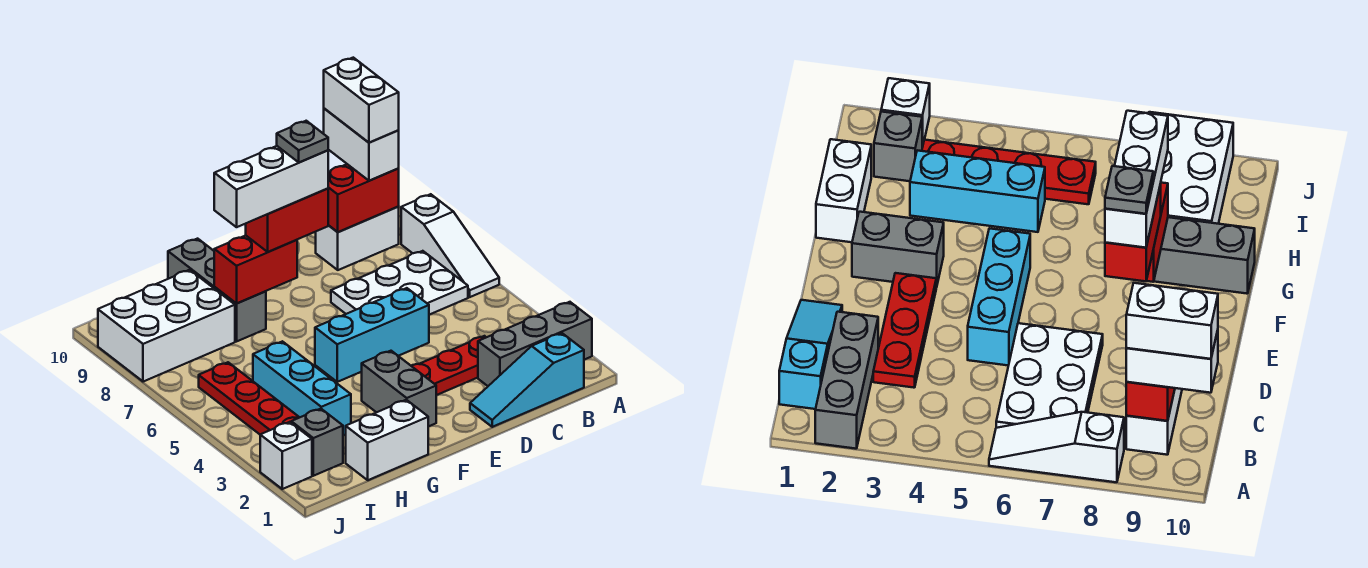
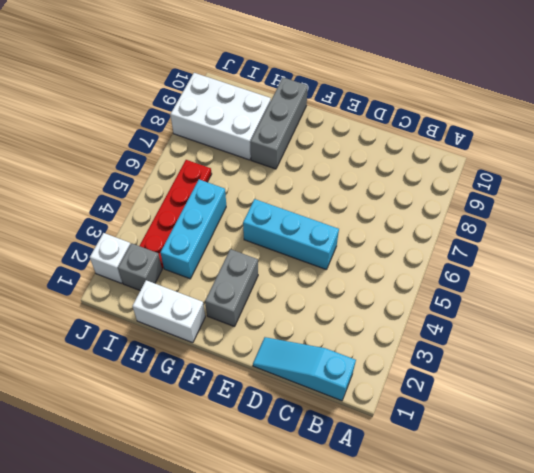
none -> grey brick A2:C2 level 1
none -> white slope A6:A8 level 1 top 8
none -> white plate B6:D7 level 1

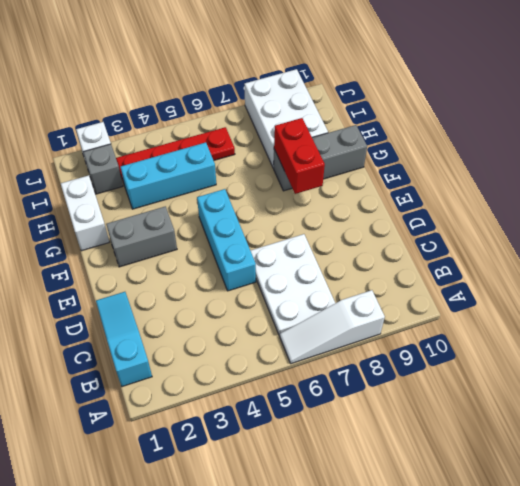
none -> grey brick A2:C2 level 1
none -> white brick B9:C9 level 1
none -> red plate C3:E3 level 1

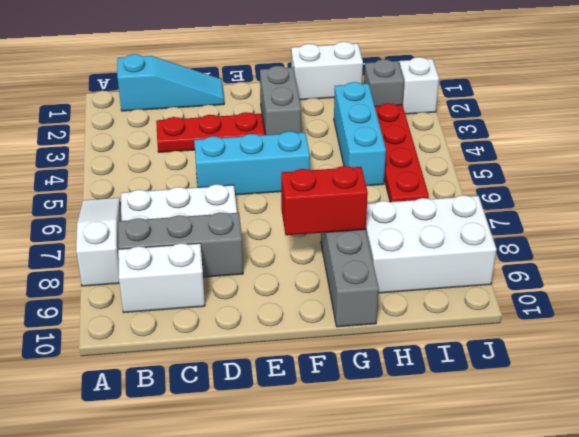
grey brick B8:D8 level 1 -> grey brick A2:C2 level 1
none -> red brick B9:C9 level 2
none -> white brick B9:B10 level 3
none -> red brick E8:F8 level 3

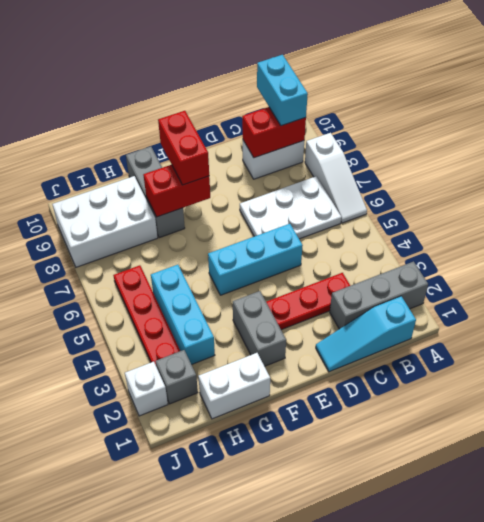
cyan brick B9:B10 level 3 -> white brick B9:B10 level 3
red brick F8:F9 level 3 -> red brick E8:F8 level 3
none -> white brick B9:B10 level 4
none -> white brick E8:G8 level 4
none -> grey plate E8 level 5

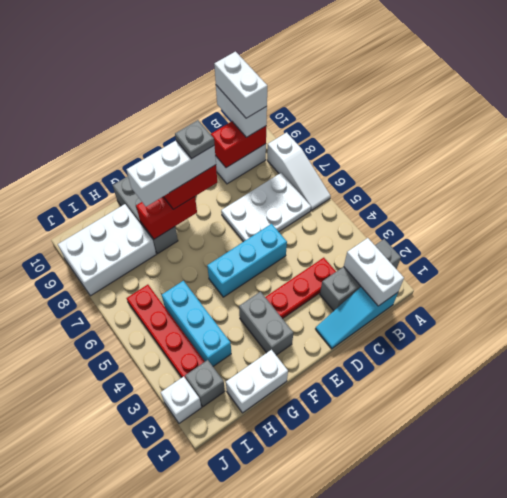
white brick B1:B2 level 2 -> none

